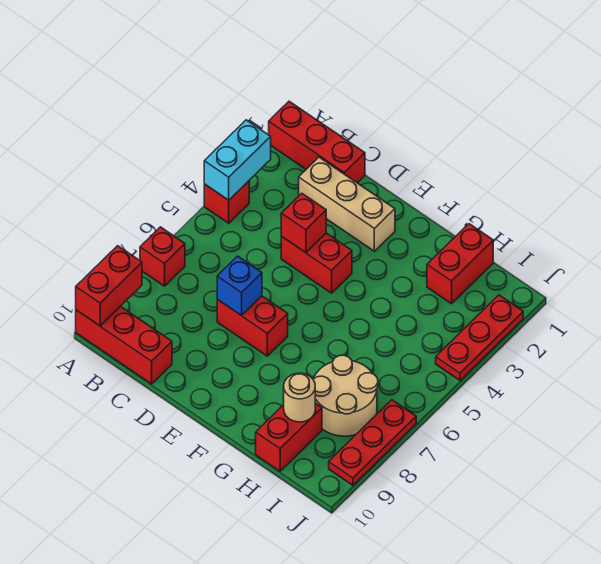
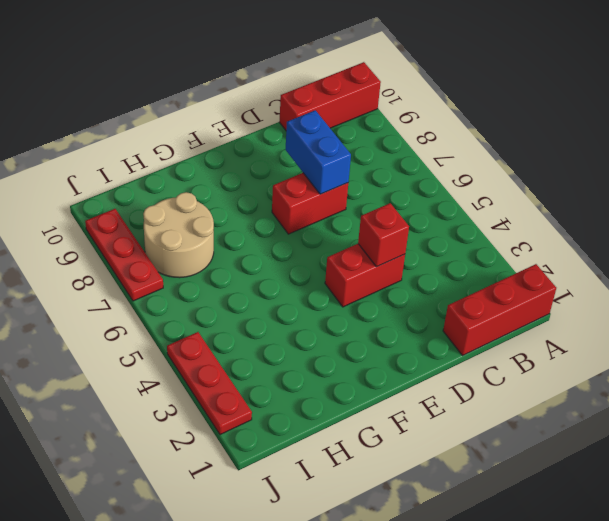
blue brick D7:D8 level 2 -> blue brick D7 level 2
none -> red brick A4 level 1
none -> red brick A7 level 1
none -> tan brick C2:E2 level 1

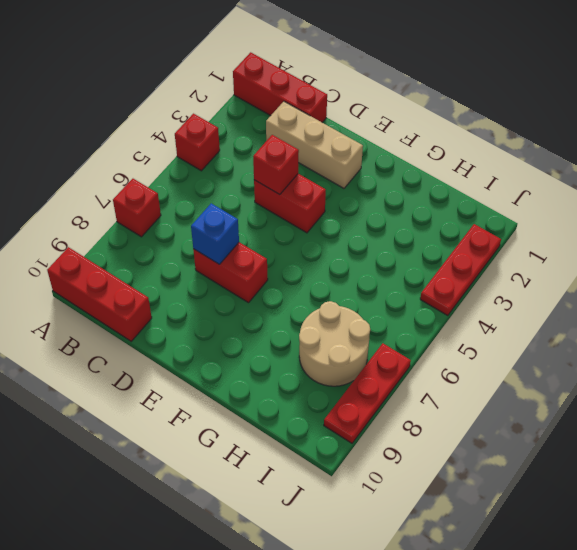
none -> red brick H1:H2 level 1
none -> red brick H9:H10 level 1
none -> cyan brick A3:A4 level 2

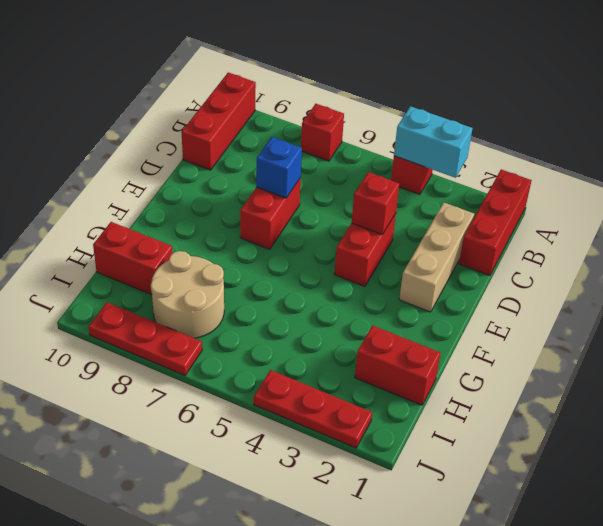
none -> red brick A9:A10 level 2
none -> tan round brick H9 level 2

